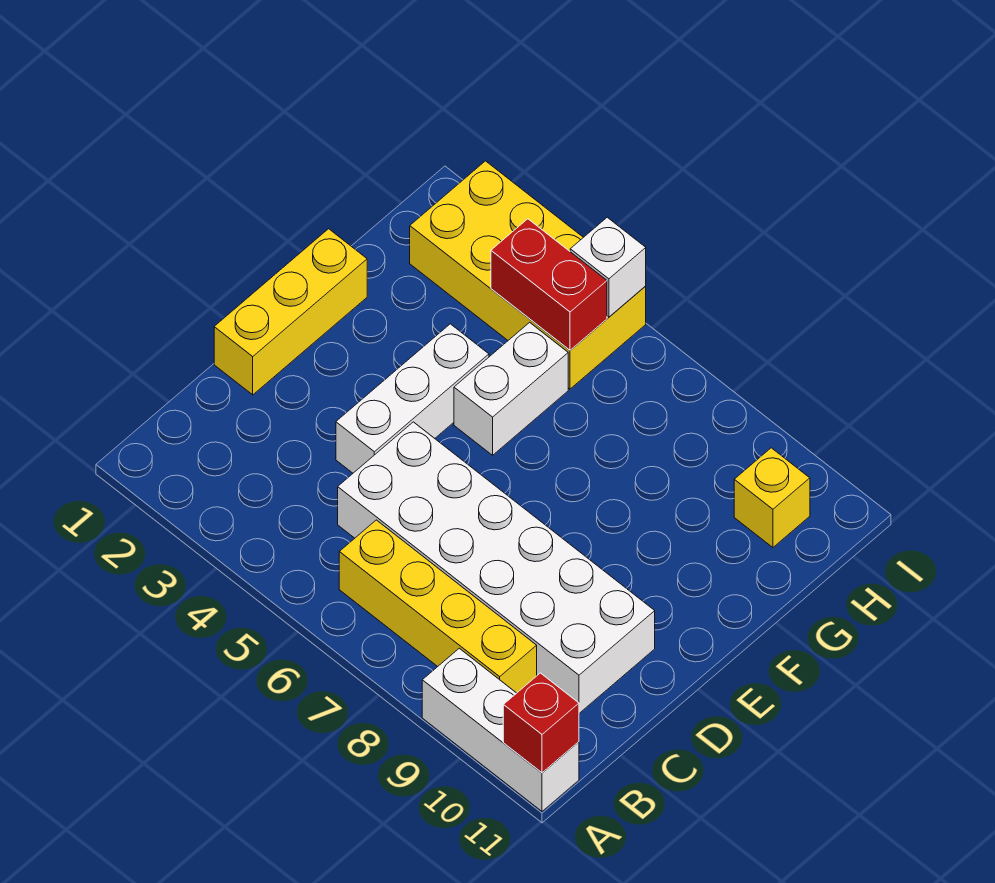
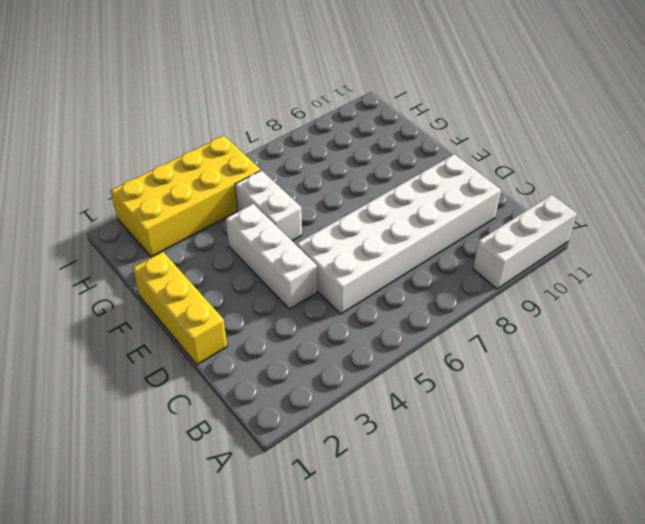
none -> yellow brick B6:B9 level 1
none -> yellow brick H10 level 1

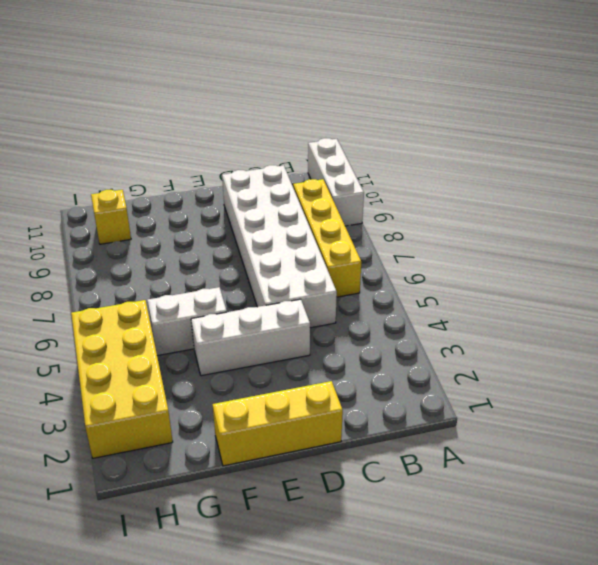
none -> red brick A11 level 2
none -> red brick H4:H5 level 2

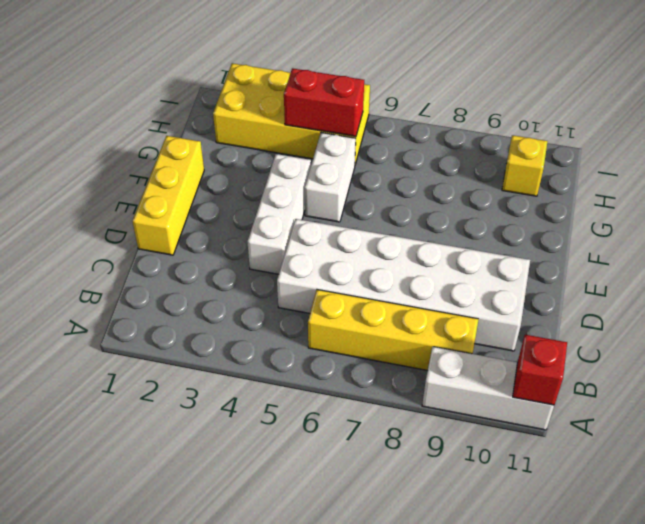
none -> white brick I5 level 2

